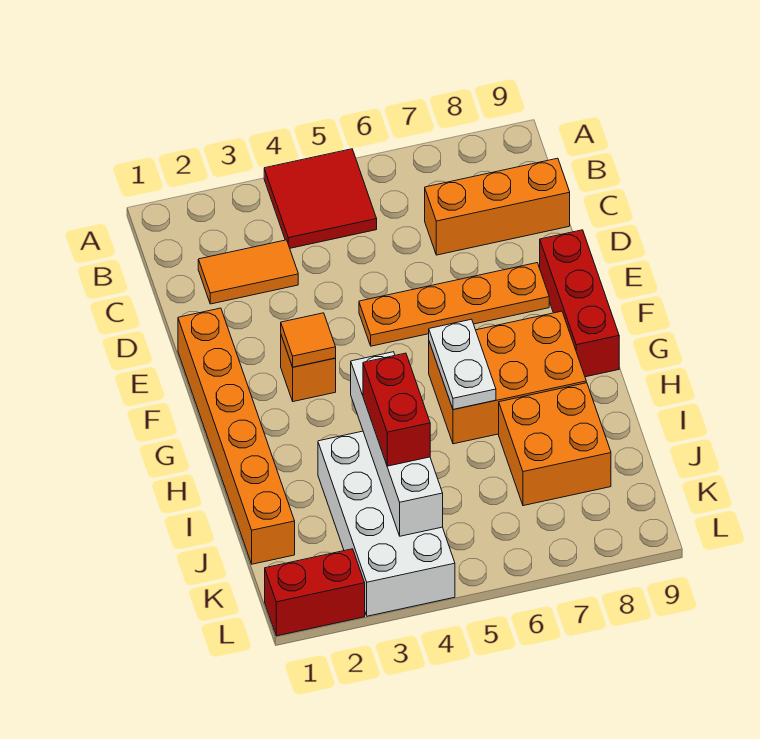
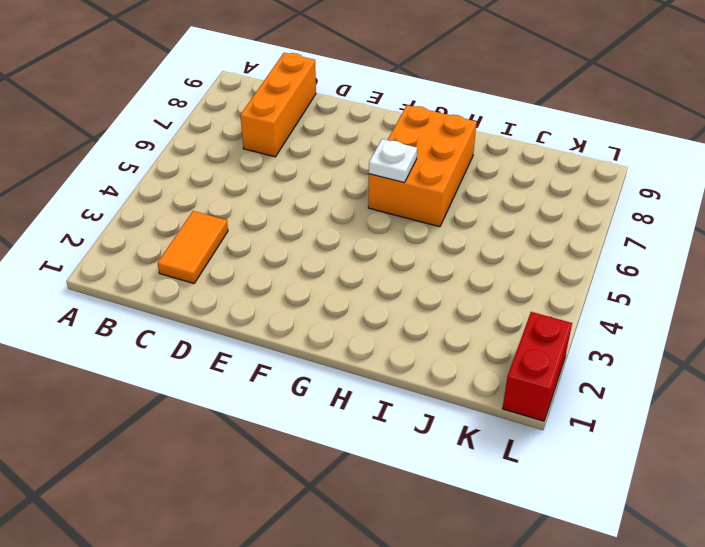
white plate G6 level 2 -> white plate G6:H6 level 2
none -> red tile A4:B5 level 1
none -> orange brick E1:J1 level 1
none -> orange plate E5:E8 level 1

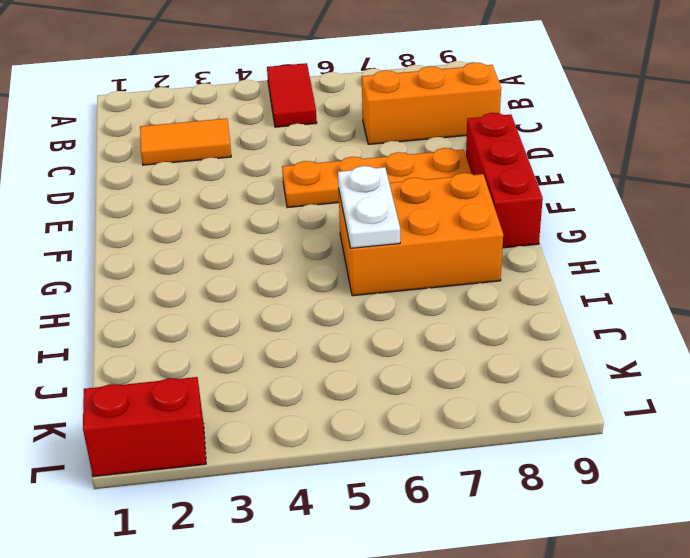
red tile A5:B5 level 1 -> red tile A4:B5 level 1
none -> orange brick E1:J1 level 1
none -> orange brick F3 level 1
none -> white brick I3:L4 level 1

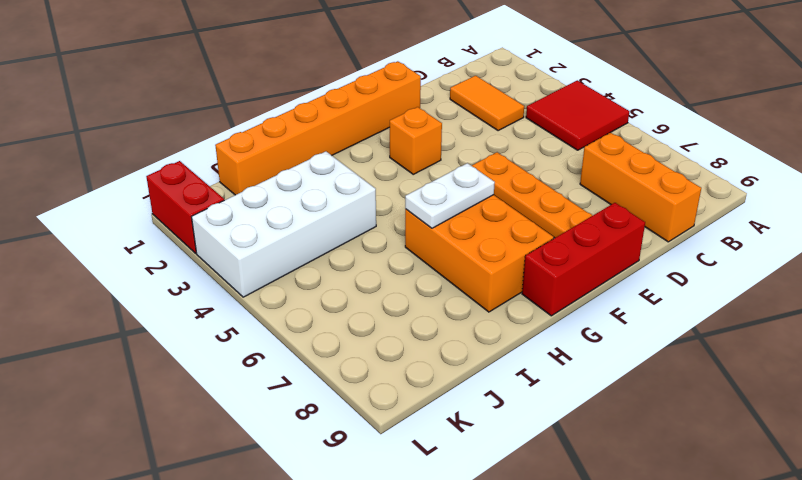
none -> orange brick I7:J8 level 1
none -> orange tile F3 level 2
none -> white brick H4:K4 level 2

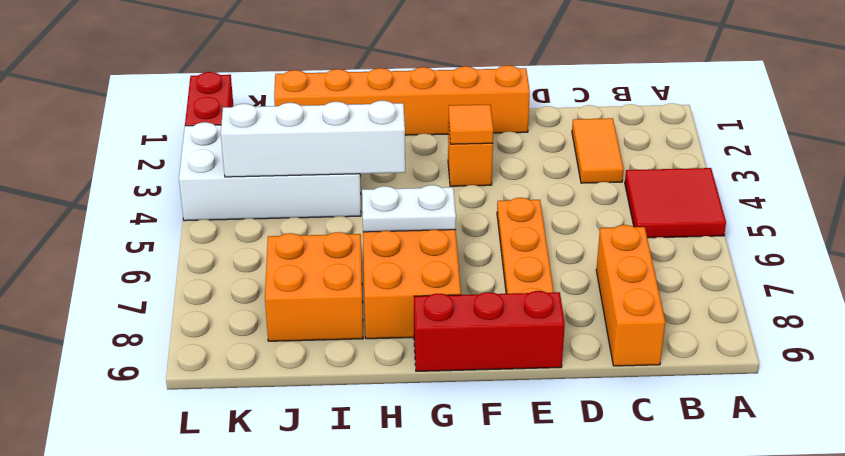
none -> red brick I4:J4 level 3

